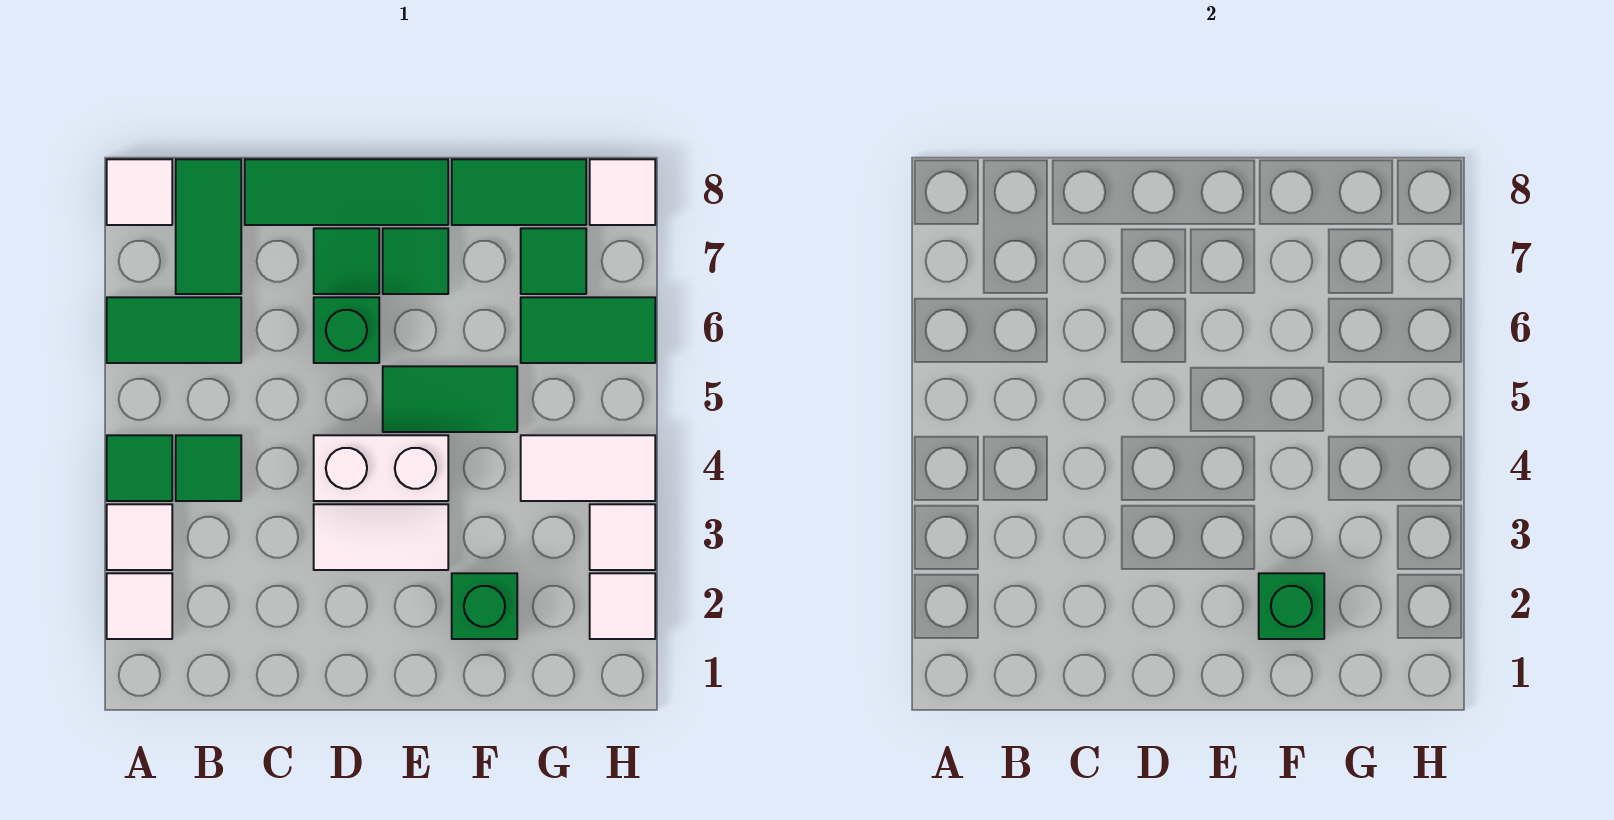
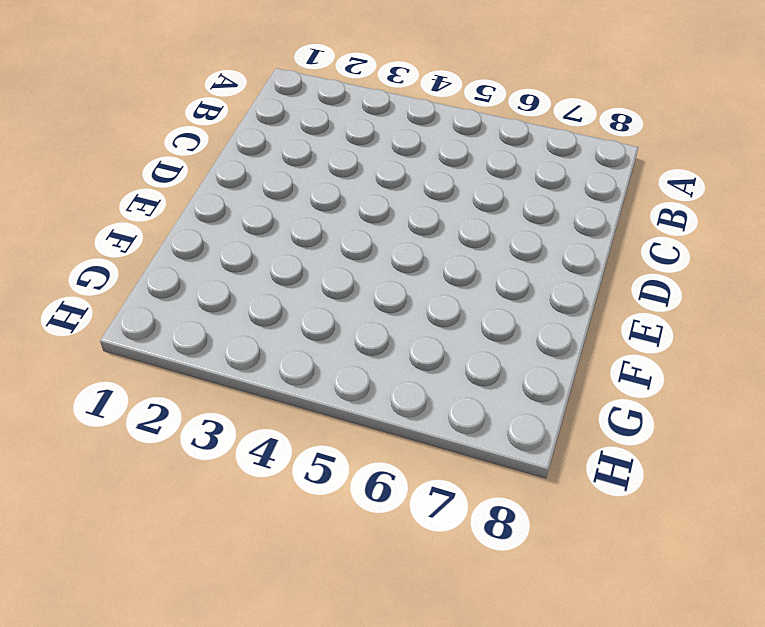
none -> white tile A2 level 1
none -> white tile A3 level 1
none -> green tile A4 level 1

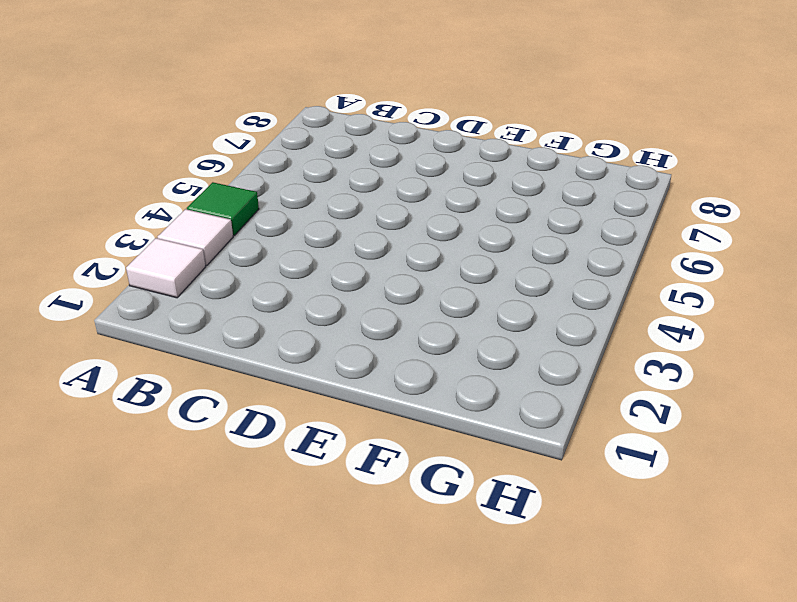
none -> green tile A6:B6 level 1
none -> white tile A8 level 1
none -> green tile B4 level 1

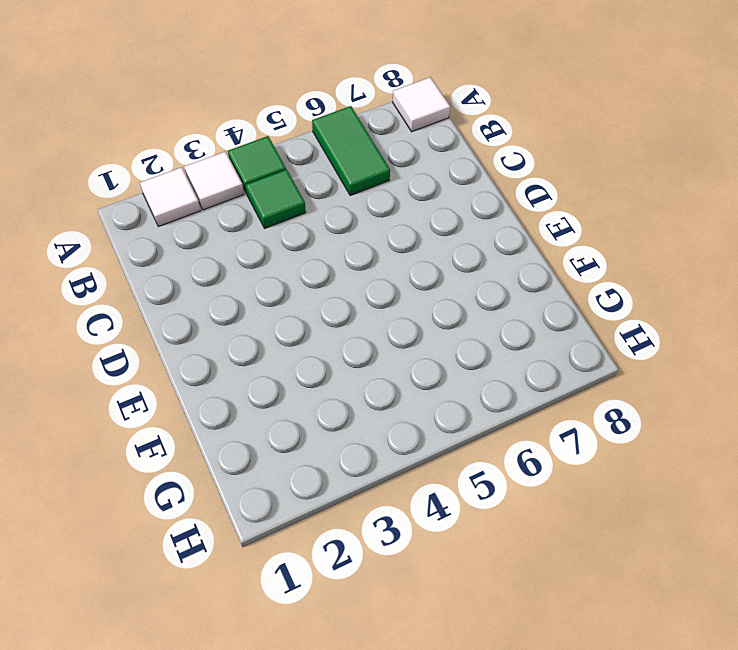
none -> green tile B7:B8 level 1
none -> green tile C8:E8 level 1
none -> white tile D3:E3 level 1

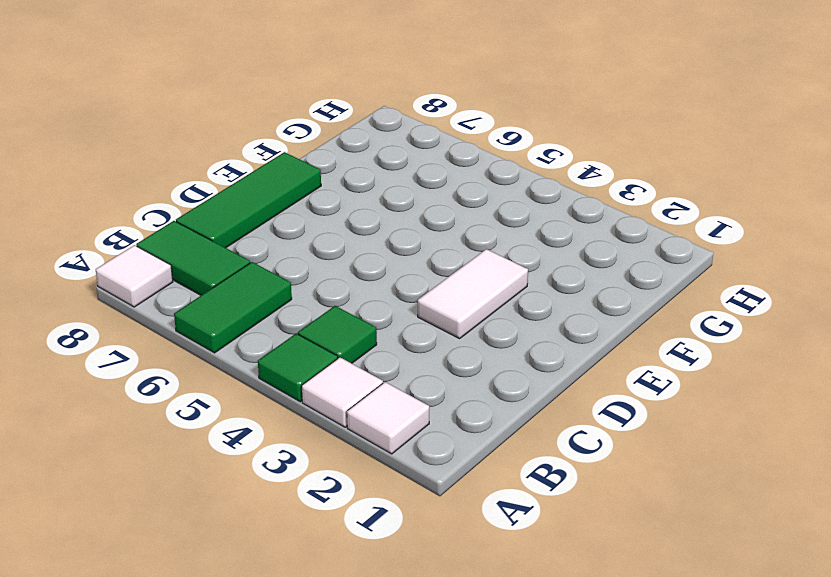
none -> white brick D4:E4 level 1
none -> green brick D6 level 1
none -> green tile D7 level 1

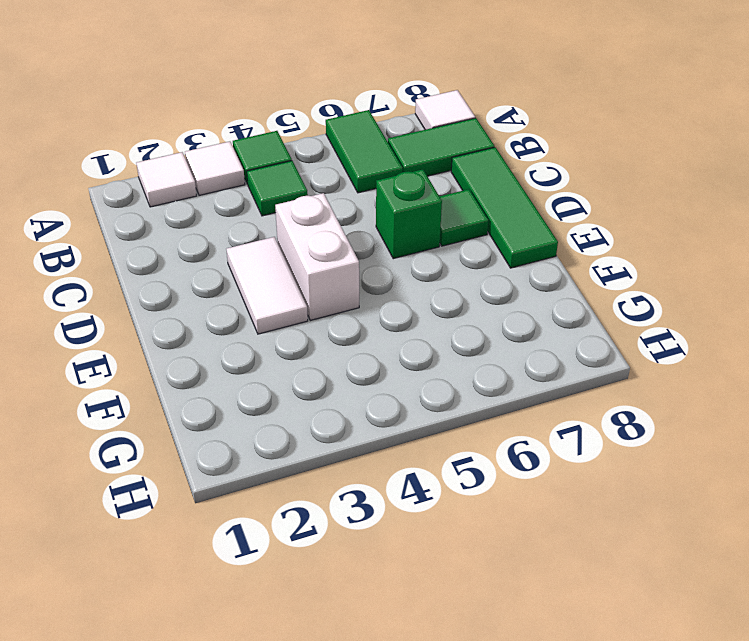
none -> green tile E5:F5 level 1
none -> green tile E7 level 1
none -> green brick F2 level 1

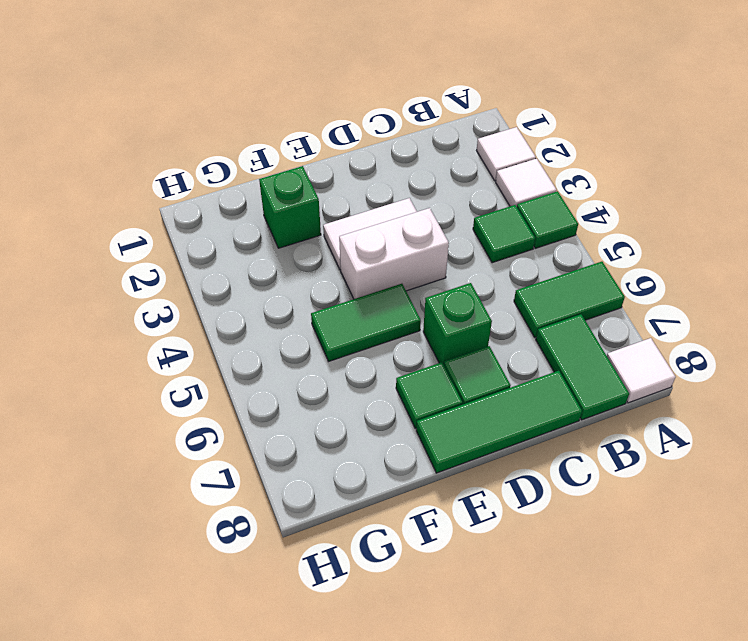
none -> green tile F8:G8 level 1
none -> white tile G4:H4 level 1
none -> green tile G6:H6 level 1

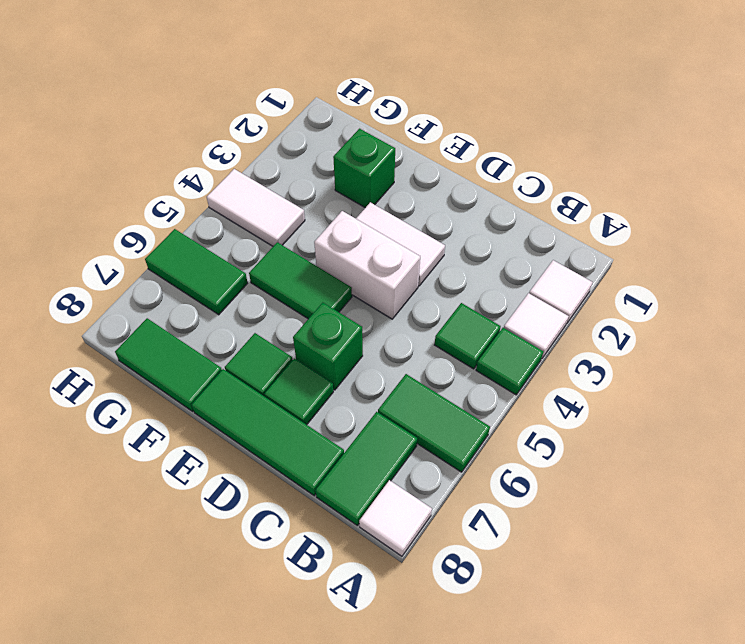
none -> green tile G7 level 1
none -> white tile H2 level 1
none -> white tile H3 level 1

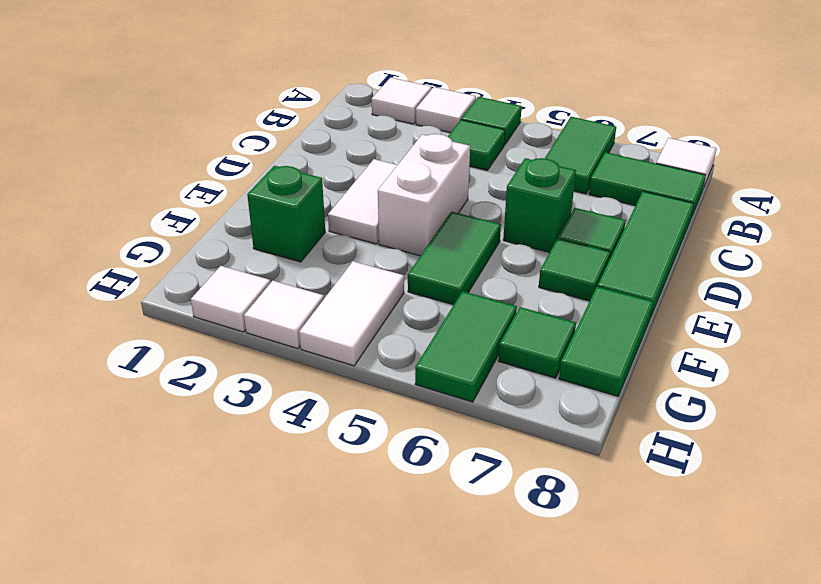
none -> white tile H8 level 1
none -> green brick F2 level 2

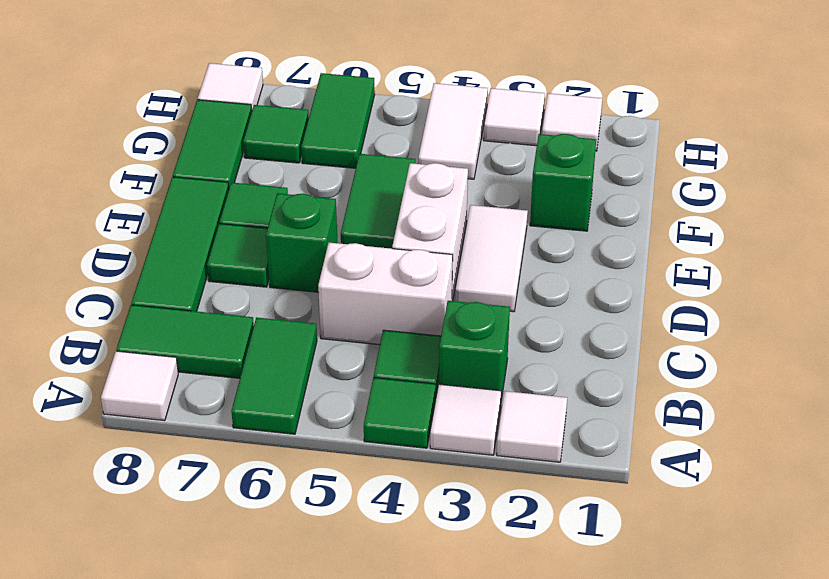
green brick B3 level 1 -> green brick F2 level 2
white brick C4:C5 level 1 -> none

